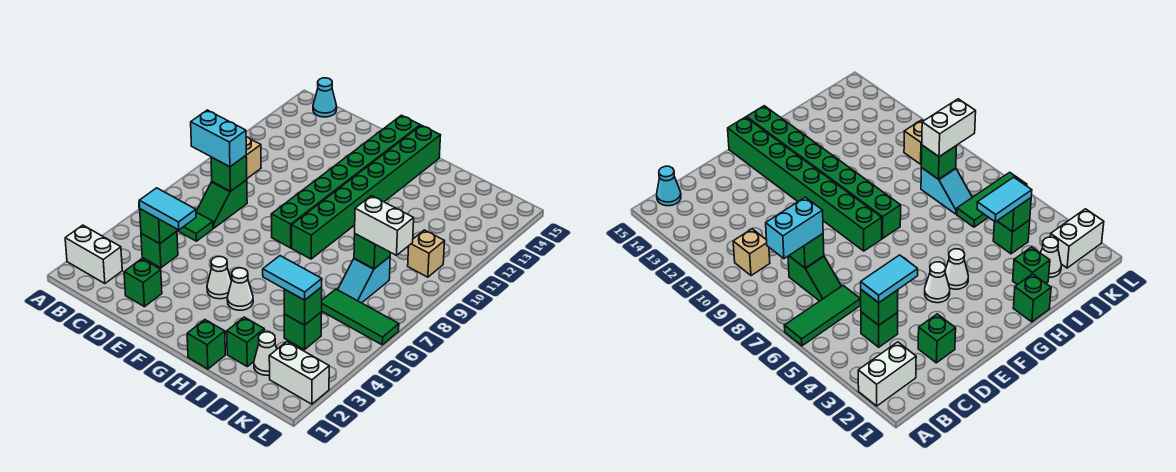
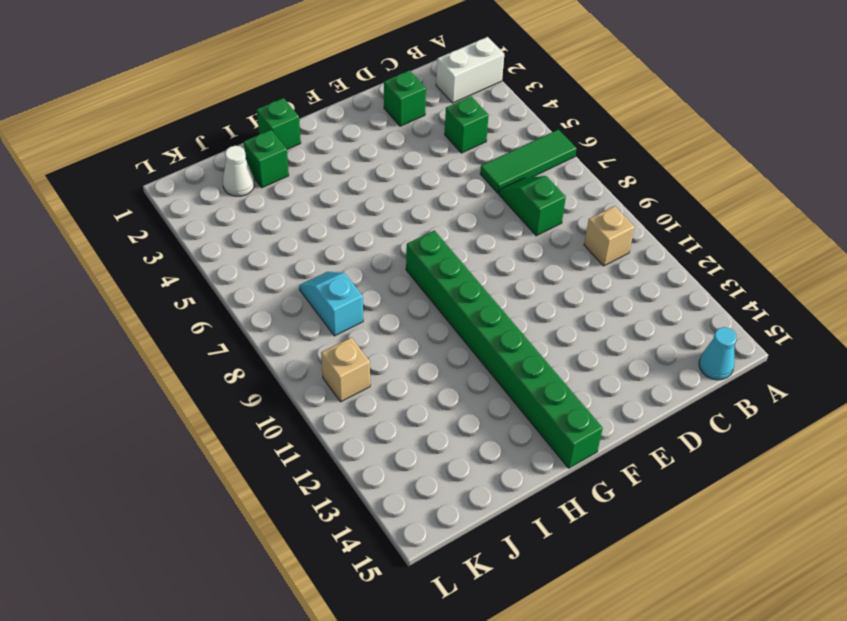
none -> white cone F4 level 1
none -> green brick F8:F15 level 1
none -> white cone G4 level 1

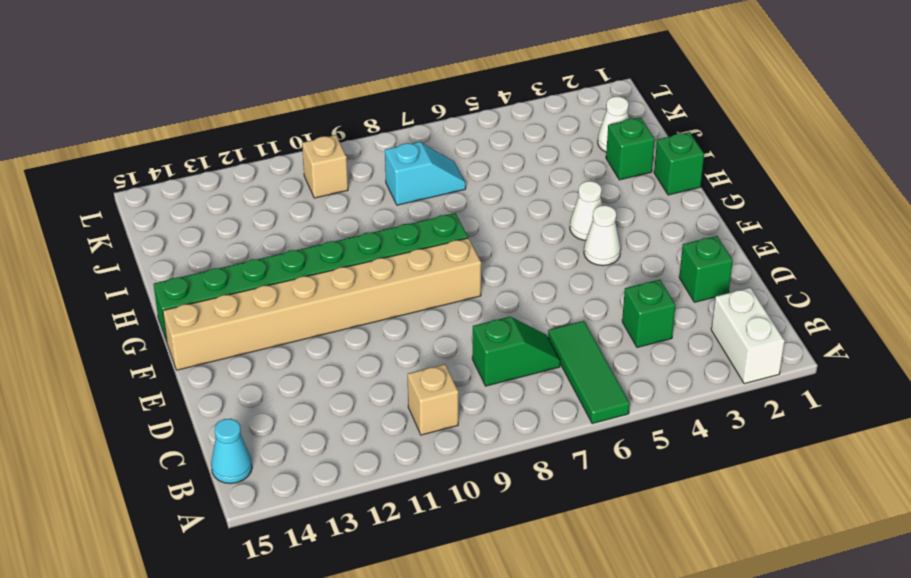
tan brick F8:F15 level 1 -> green brick F8:F15 level 1
none -> green brick J4 level 1
none -> green tile J6:L6 level 1
none -> white brick K2:L2 level 1

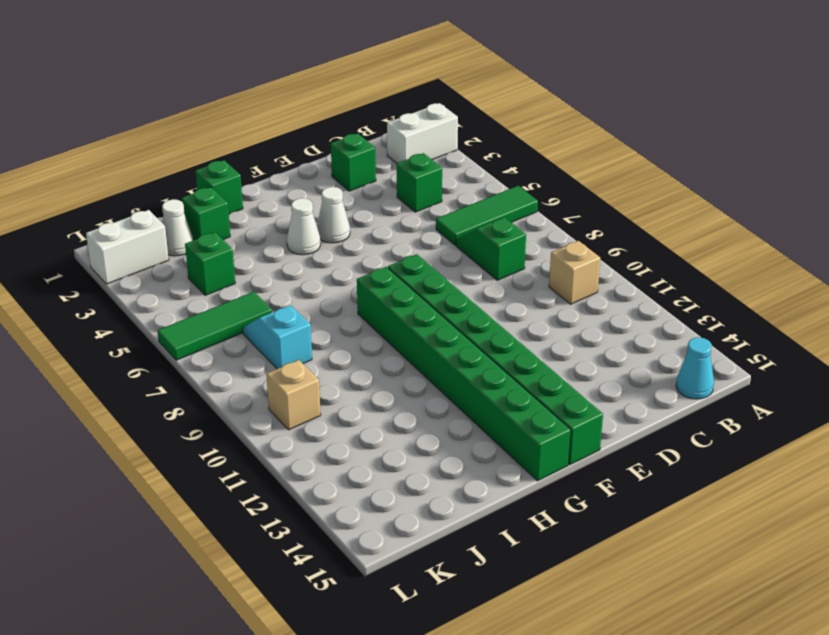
none -> green brick C4 level 2
none -> green brick C8 level 2
none -> green brick J4 level 2

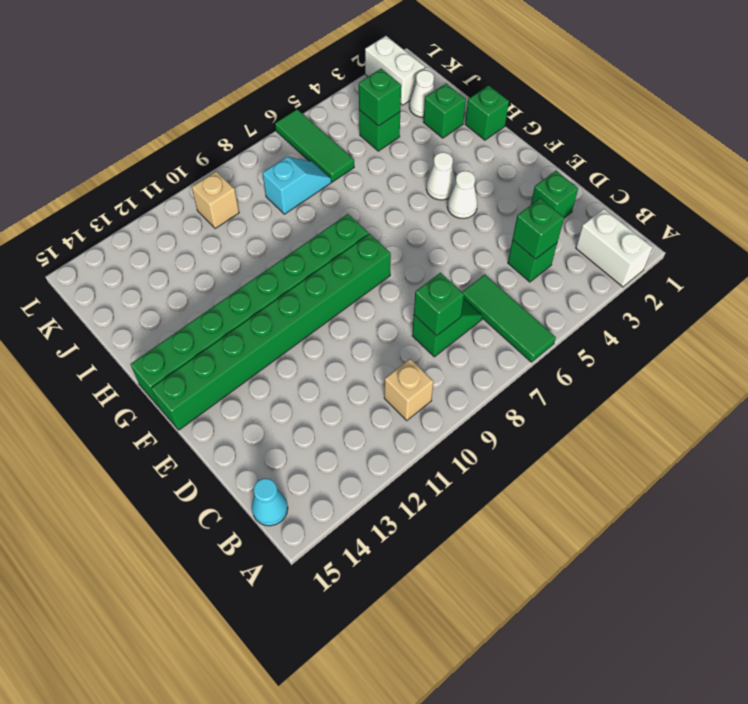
none -> green brick J8 level 2
none -> cyan brick B8:C8 level 3
none -> cyan tile C4:D4 level 3

